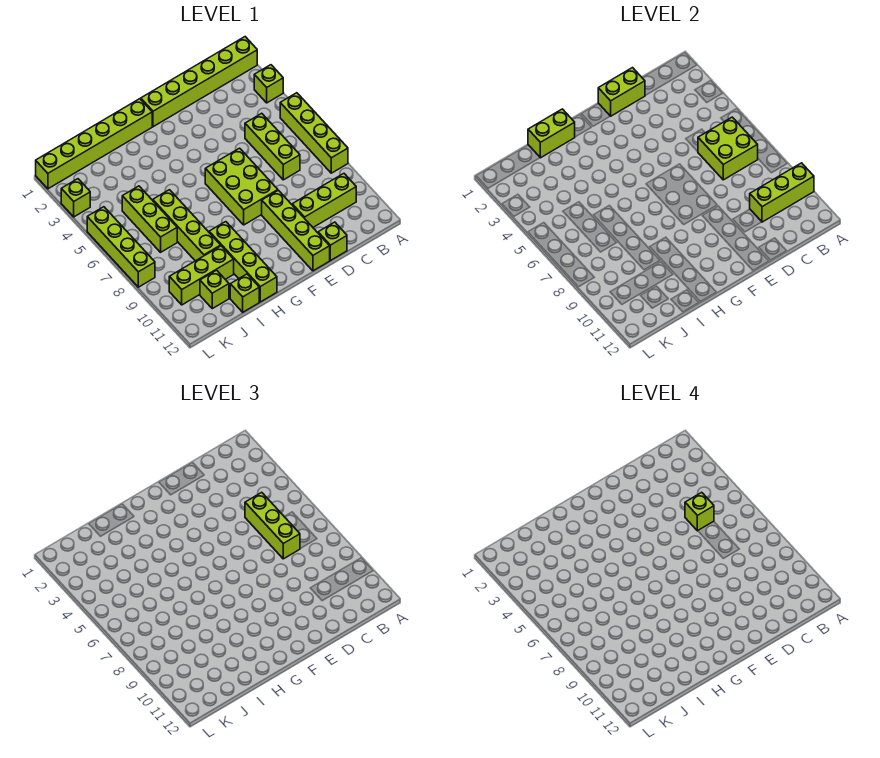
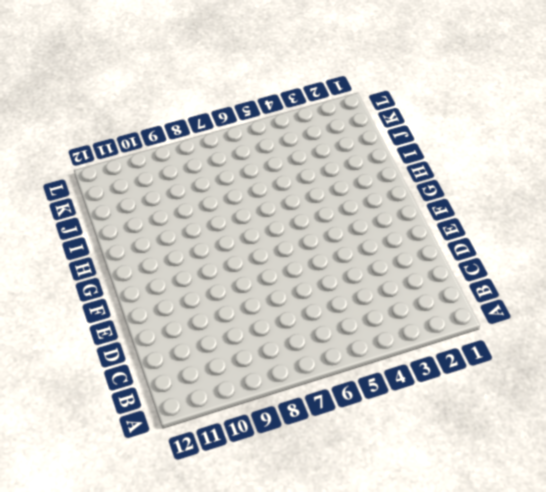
none -> lime brick A1:F1 level 1
none -> lime brick A3 level 1
none -> lime brick A5:A8 level 1

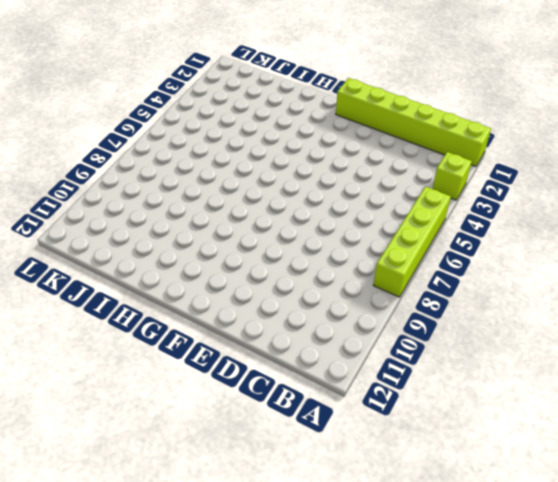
none -> lime brick B10:D10 level 1
none -> lime brick C5:C7 level 1
none -> lime brick D12 level 1

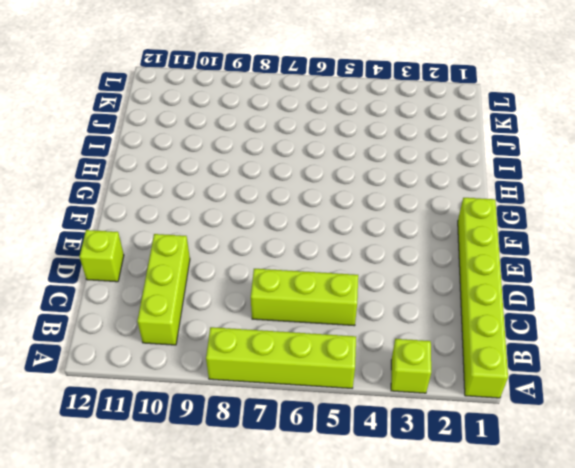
none -> lime brick E6:F8 level 1
none -> lime brick E9:E12 level 1
none -> lime brick G1:L1 level 1

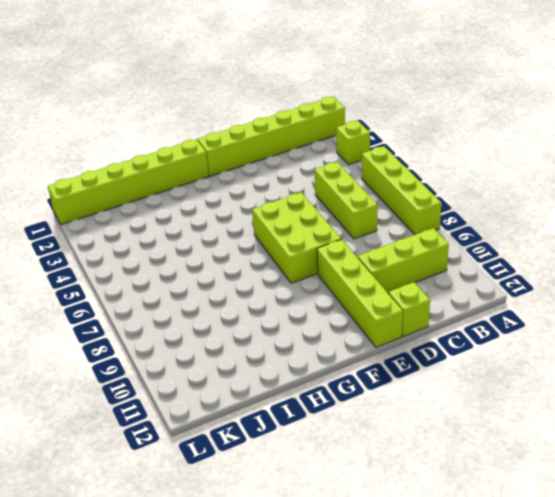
none -> lime brick H9:H12 level 1
none -> lime brick I6:I9 level 1
none -> lime brick I10:K10 level 1

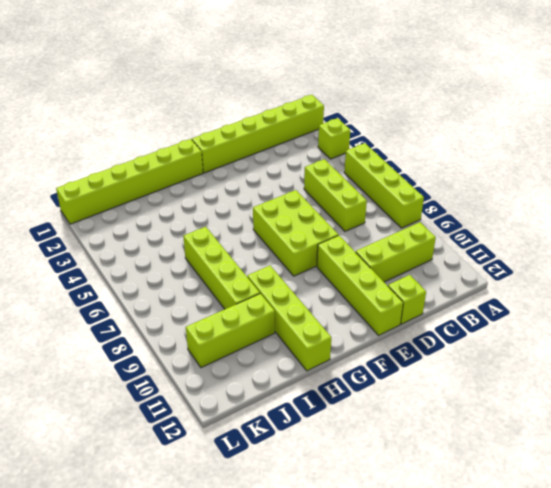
none -> lime brick I12 level 1
none -> lime brick J5:J7 level 1
none -> lime brick J11 level 1

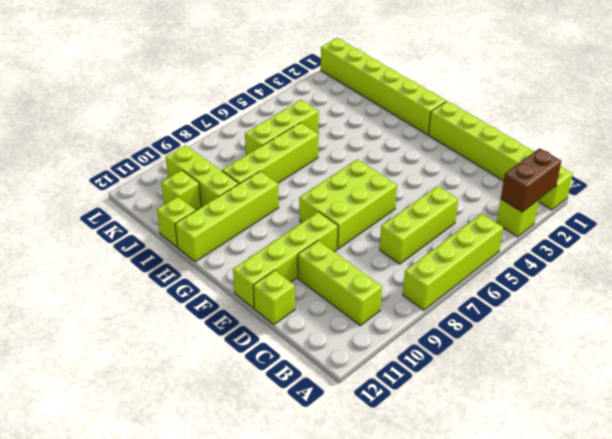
brown brick A2:A3 level 2 -> none
none -> lime brick L3 level 1
none -> lime brick L5:L8 level 1
none -> lime brick A10:C10 level 2

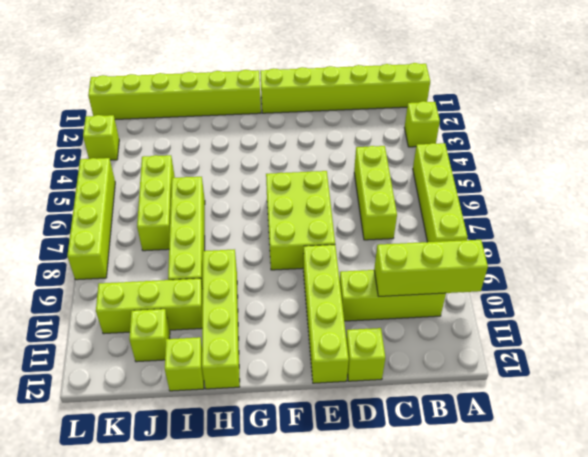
none -> lime brick B6:C7 level 2
none -> lime brick D1:E1 level 2
none -> lime brick H1:I1 level 2

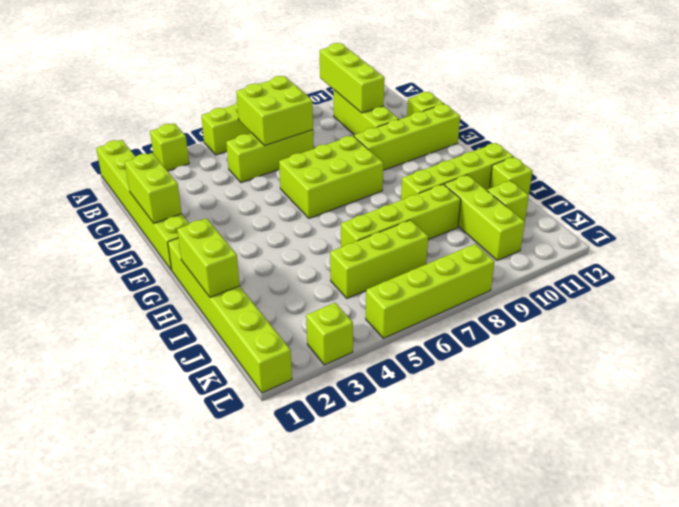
none -> lime brick C5:C7 level 3
none -> lime brick C5 level 4

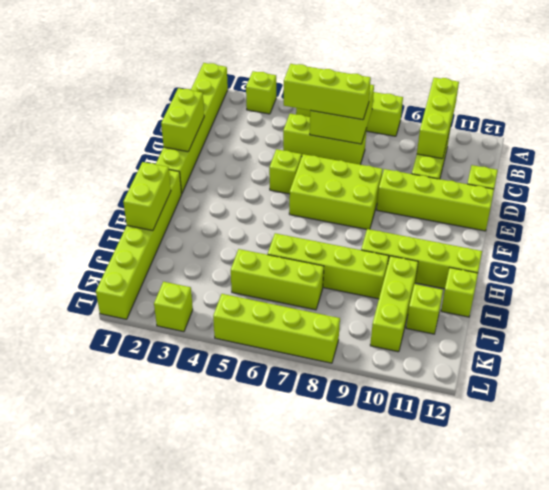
lime brick E5 level 1 -> lime brick C5 level 4

